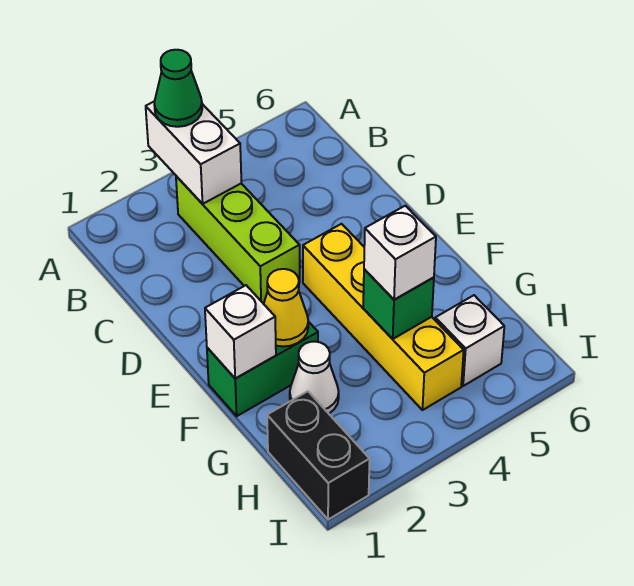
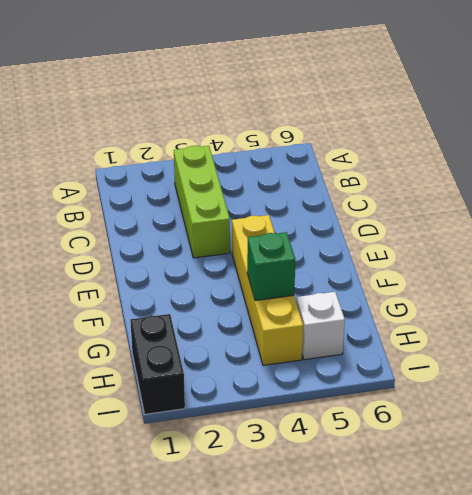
none -> green brick F1:F2 level 1
none -> white cone G2 level 1
none -> white brick A3:B3 level 2

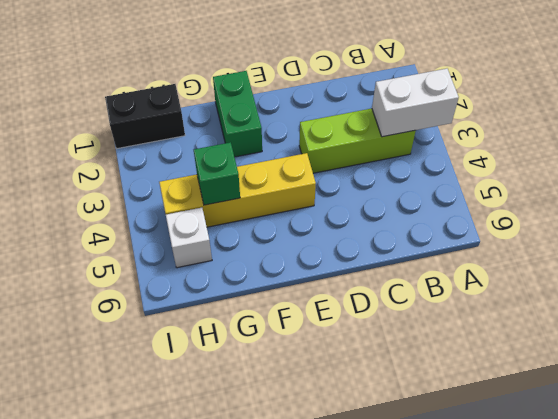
none -> white cone G2 level 1
none -> white brick F1 level 2
none -> yellow cone F2 level 2

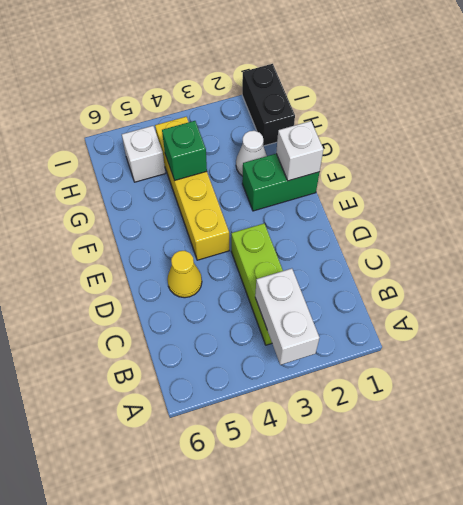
yellow cone D5 level 1 -> yellow cone F2 level 2
none -> green cone A3 level 3
none -> white brick G4 level 3

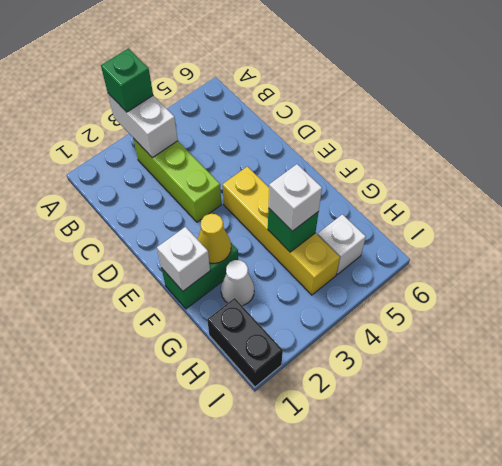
green brick A3 level 3 -> green cone A3 level 3

